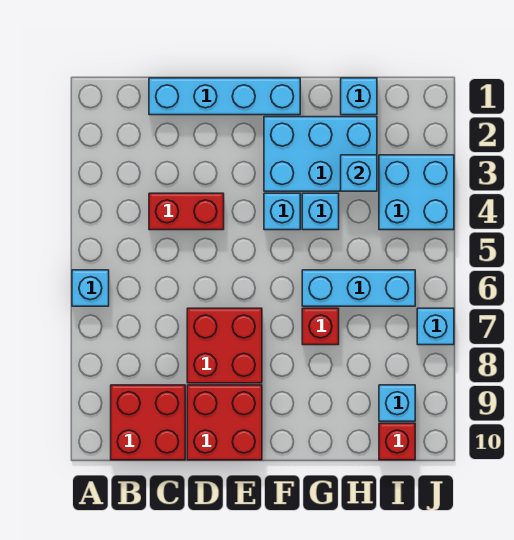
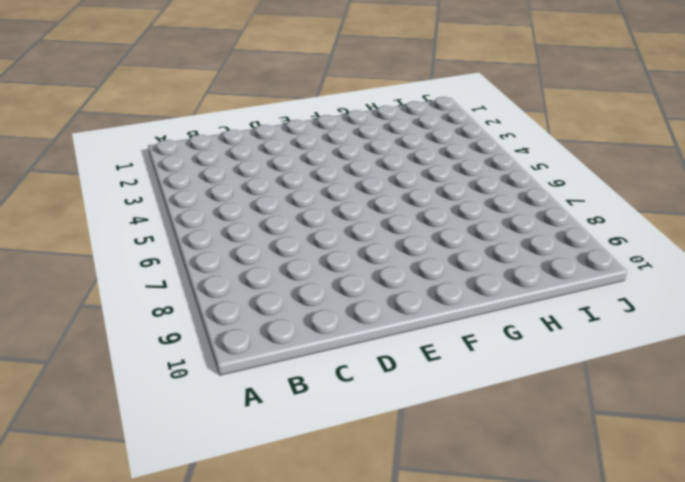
none -> cyan brick A6 level 1
none -> red brick B9:C10 level 1
none -> cyan brick C1:F1 level 1

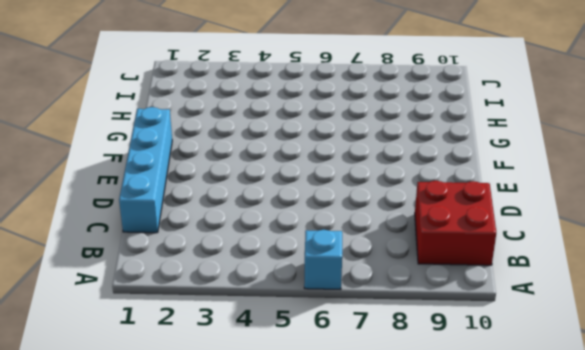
none -> red brick C4:D4 level 1
none -> red brick D7:E8 level 1
none -> red brick D9:E10 level 1

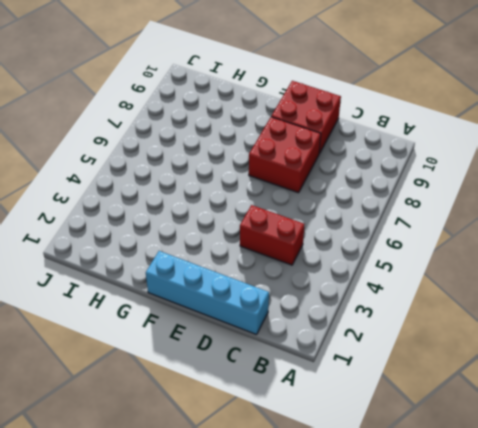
none -> cyan brick A6 level 1
none -> red brick B9:C10 level 1
none -> cyan brick F2:H3 level 1

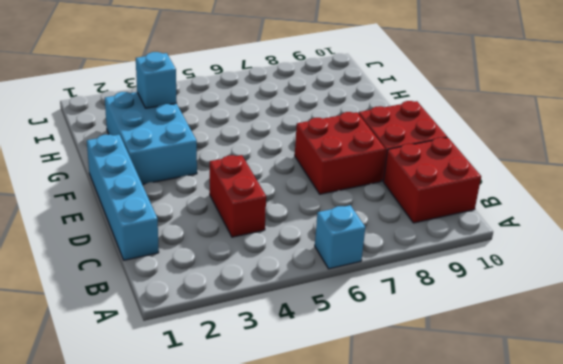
none -> cyan brick F4 level 1
none -> cyan brick G4 level 1
none -> cyan brick G6:I6 level 1

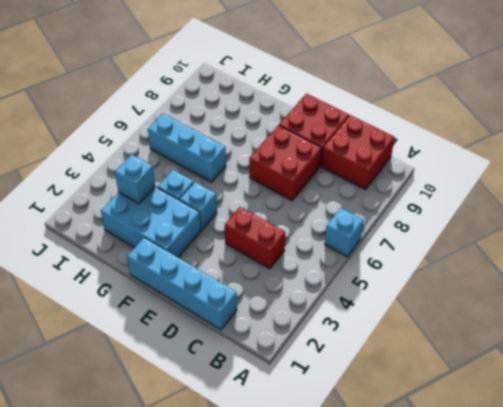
none -> red brick G7 level 1
none -> cyan brick H1 level 1
none -> cyan brick I3:J4 level 1

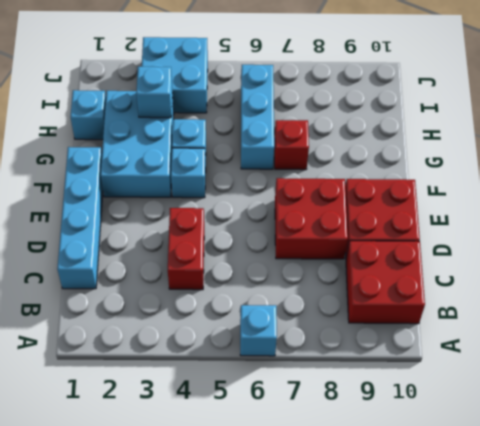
none -> cyan brick I9 level 1
none -> red brick I10 level 1
none -> cyan brick J7 level 1

